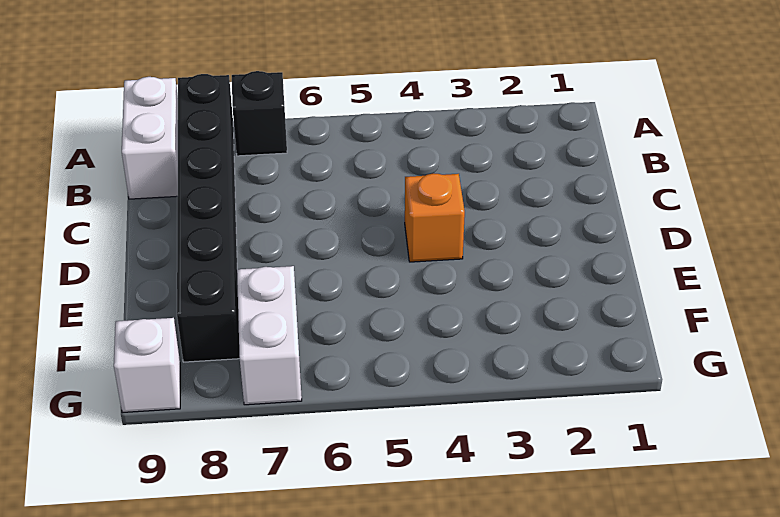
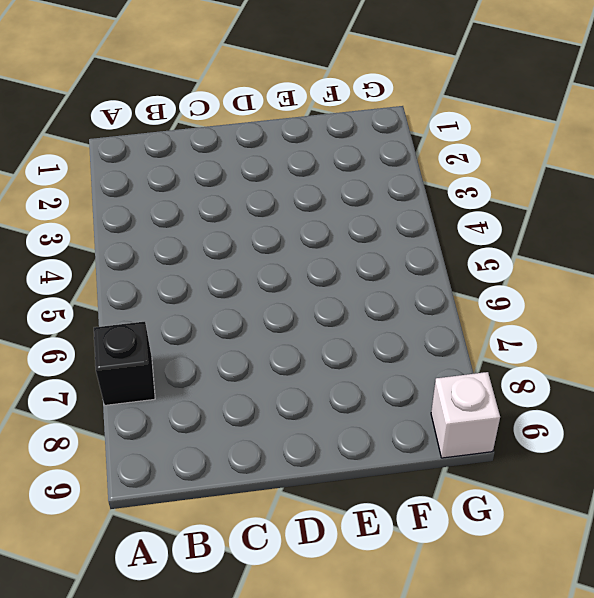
none -> black brick A8:F8 level 1
none -> white brick A9:B9 level 1

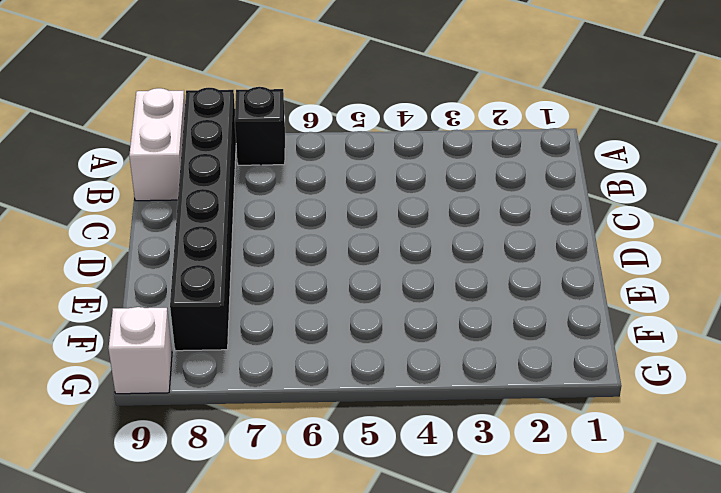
none -> orange brick D4 level 1
none -> white brick F7:G7 level 1

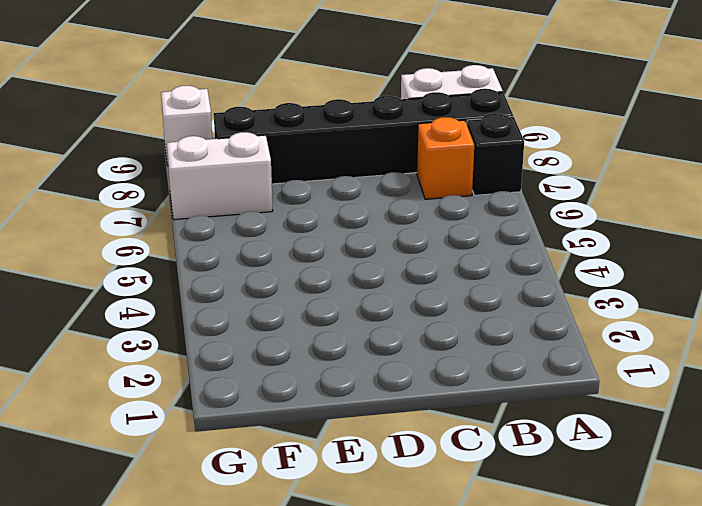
orange brick B7 level 1 -> orange brick D4 level 1

